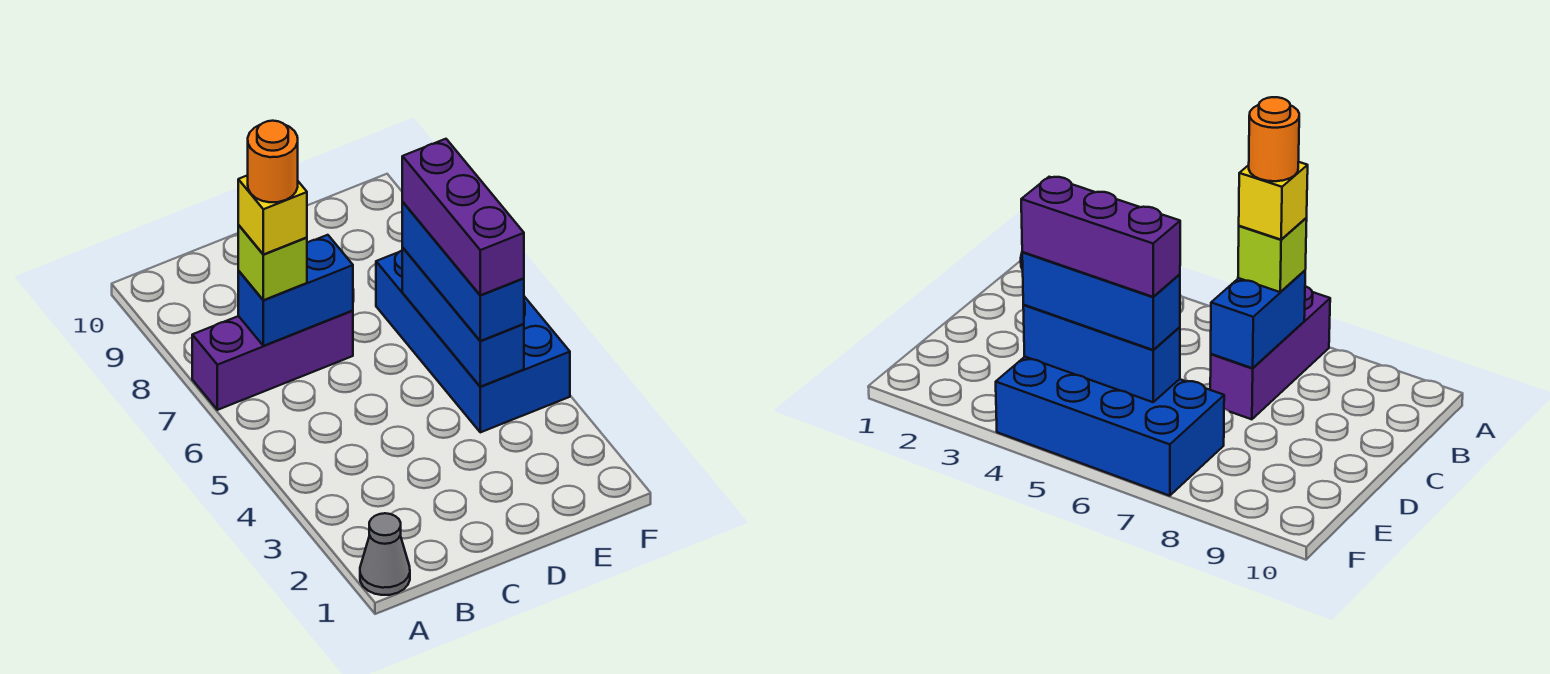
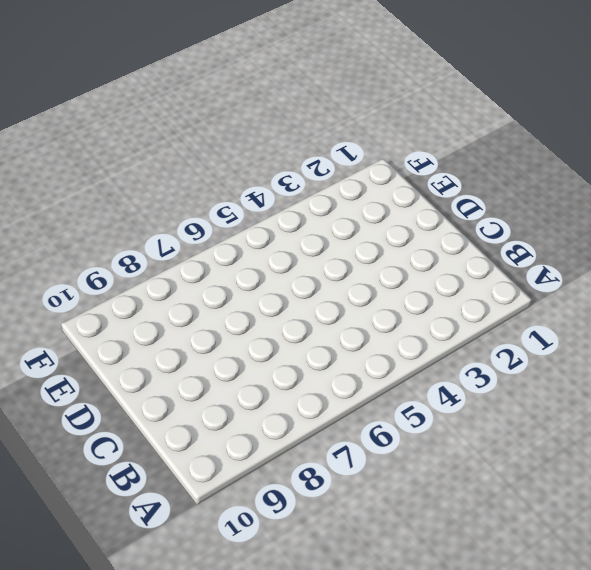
none -> grey cone A1 level 1
none -> purple brick A7:C7 level 1

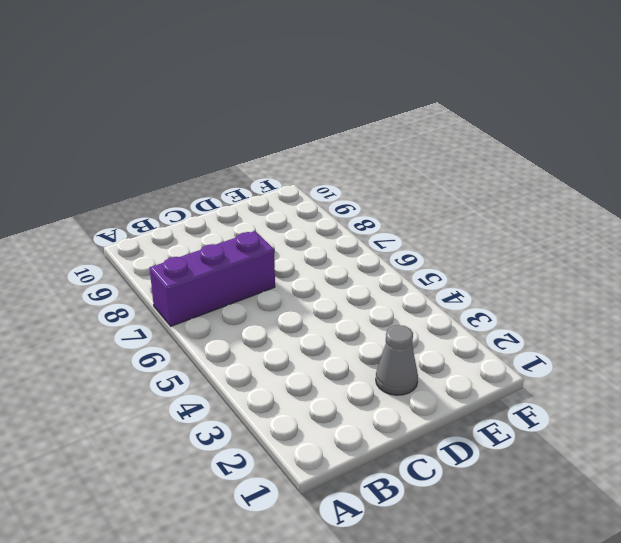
grey cone D2 level 1 -> grey cone A1 level 1
none -> blue brick E4:F7 level 1
none -> blue brick B7:C7 level 2

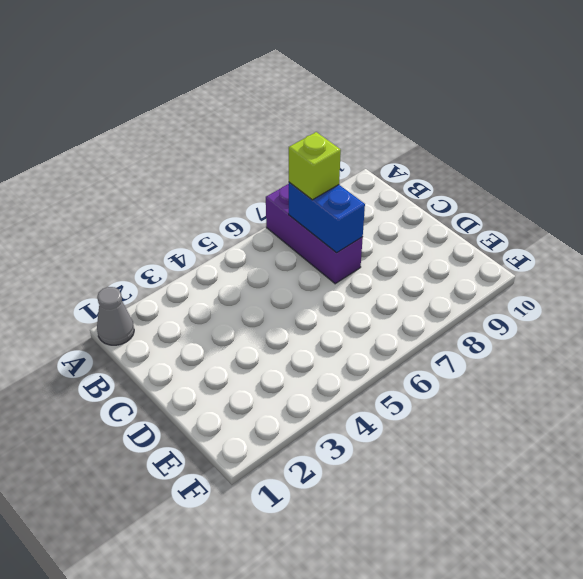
none -> blue brick E4:F7 level 1
none -> blue brick E4:E6 level 2

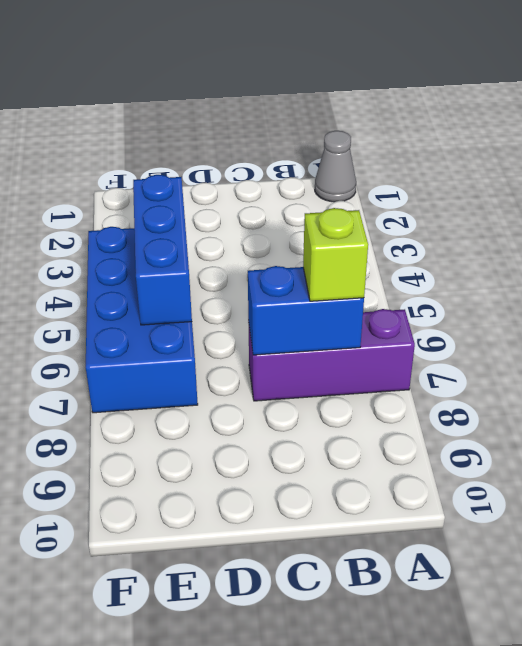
none -> blue brick E4:E6 level 3
none -> yellow brick B7 level 4

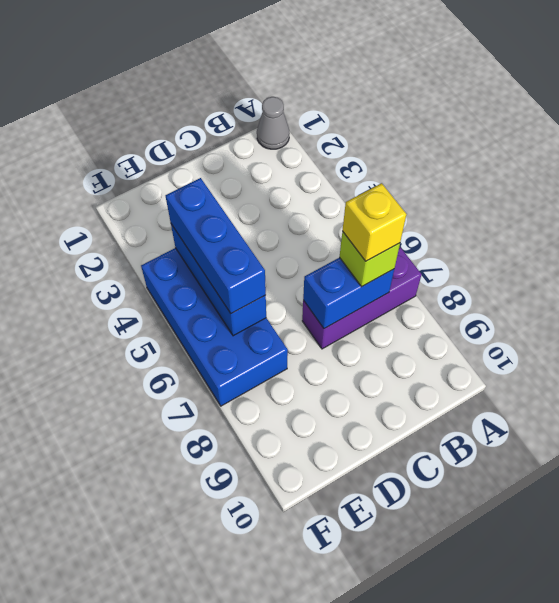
none -> purple brick E4:E6 level 4
none -> orange round brick B7 level 5

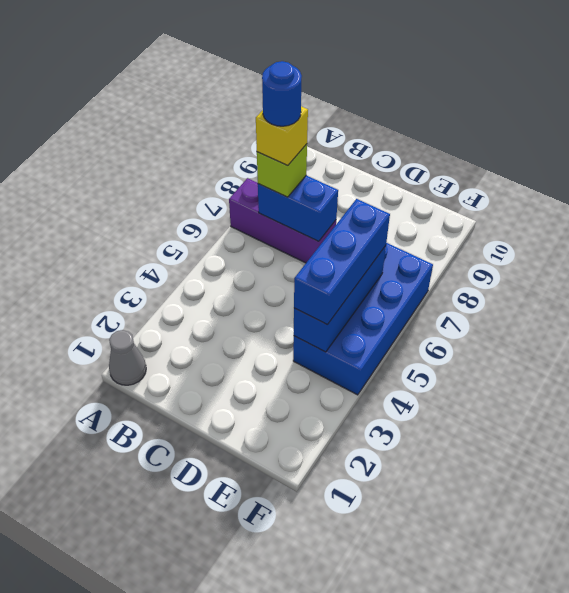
blue round brick B7 level 5 -> orange round brick B7 level 5
none -> purple brick E4:E6 level 4

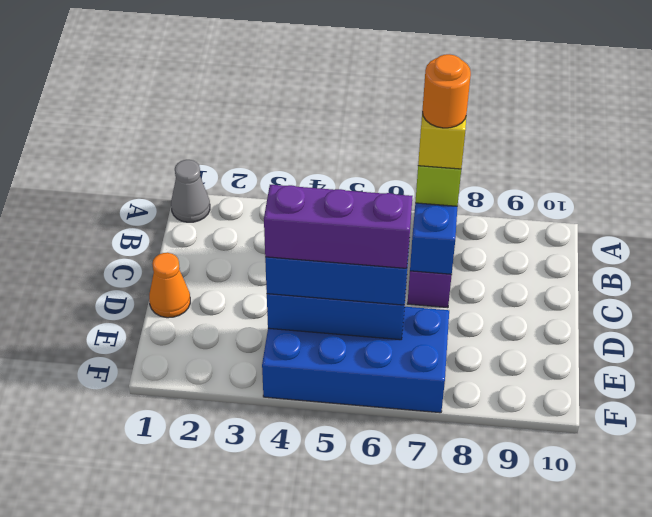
orange cone D1 level 1 -> none

